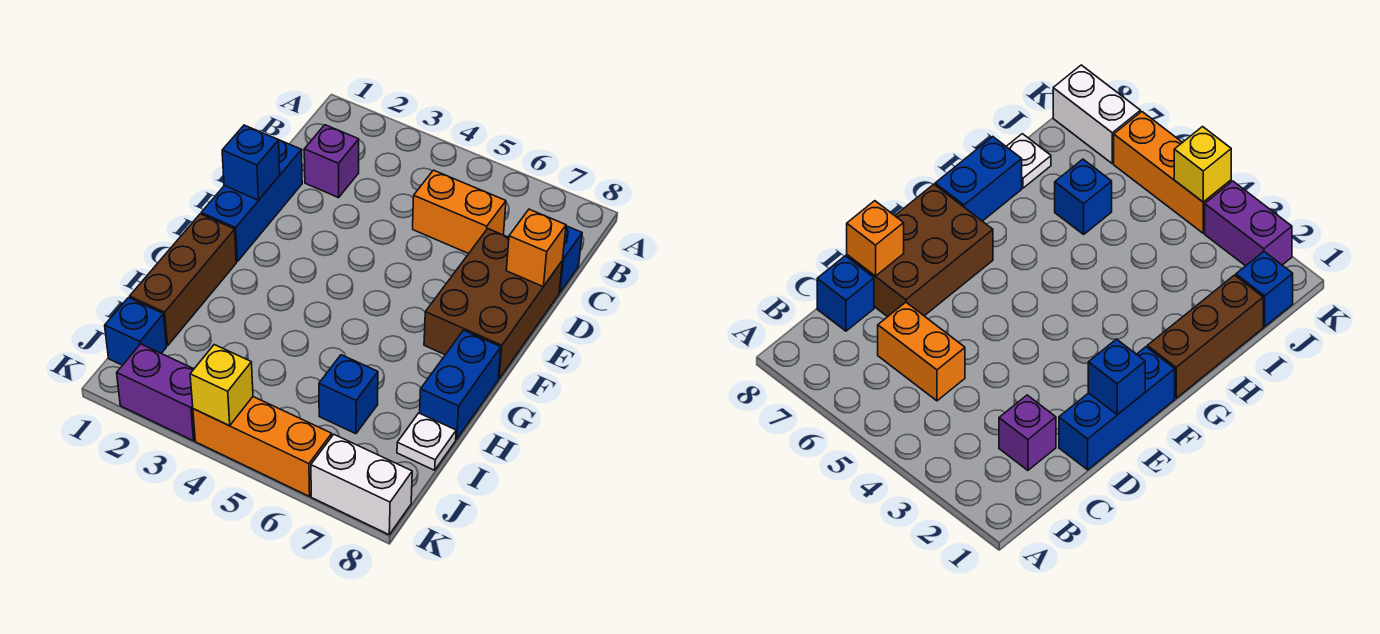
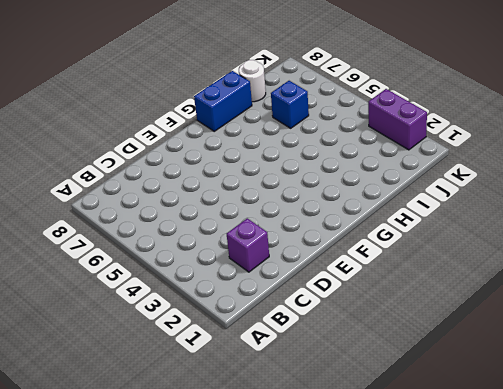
white round brick I8 level 1 -> white plate I8 level 1
none -> orange brick C5:C6 level 1
none -> blue brick C8 level 1
none -> blue brick D1:F1 level 1

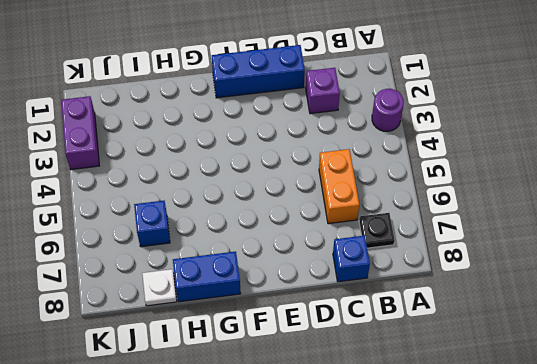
purple round brick A3 level 1 -> none
black plate B7 level 1 -> none
none -> brown brick D7:F8 level 1
none -> brown brick G1:I1 level 1
none -> blue brick J1 level 1

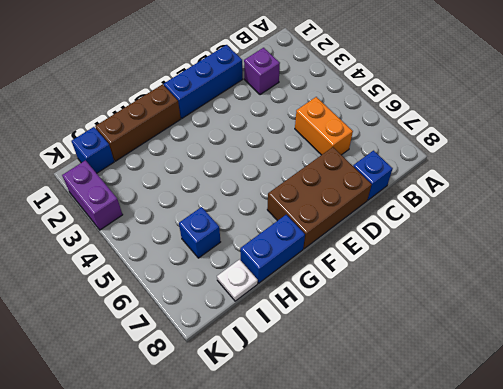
none -> orange brick K4:K6 level 1
none -> white brick K7:K8 level 1
none -> orange brick D8 level 2

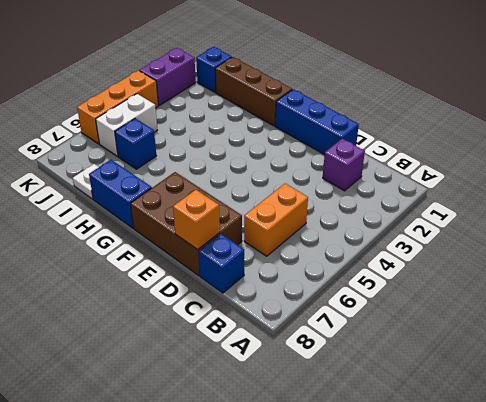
white brick J5:J6 level 1 -> white brick K7:K8 level 1
none -> blue brick E1 level 2
none -> yellow brick K4 level 2

